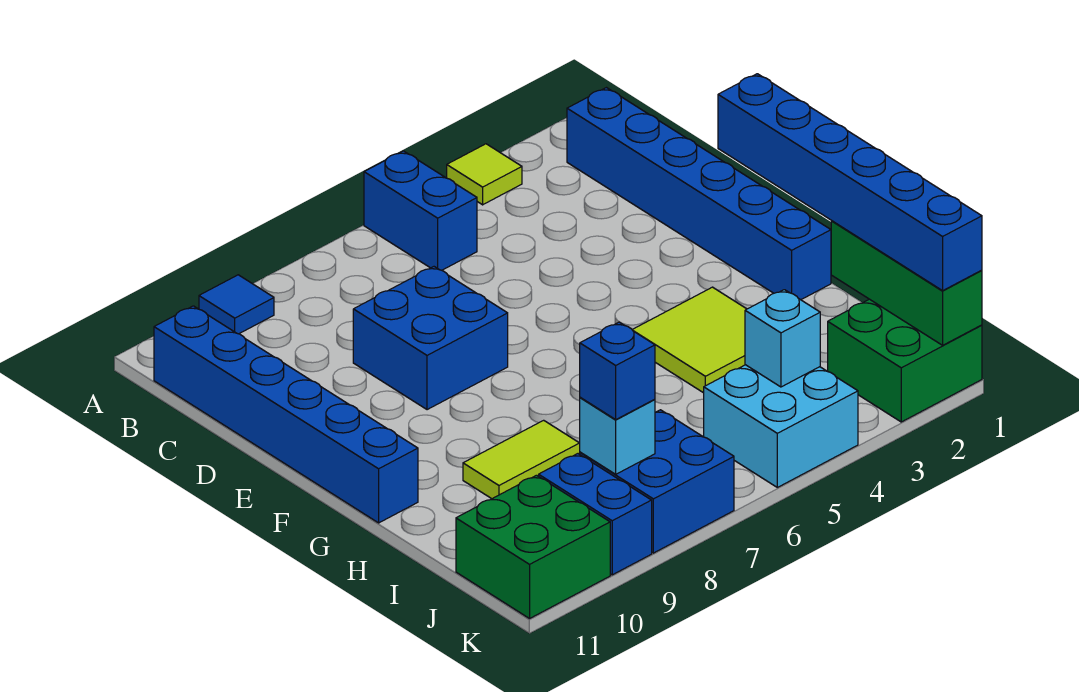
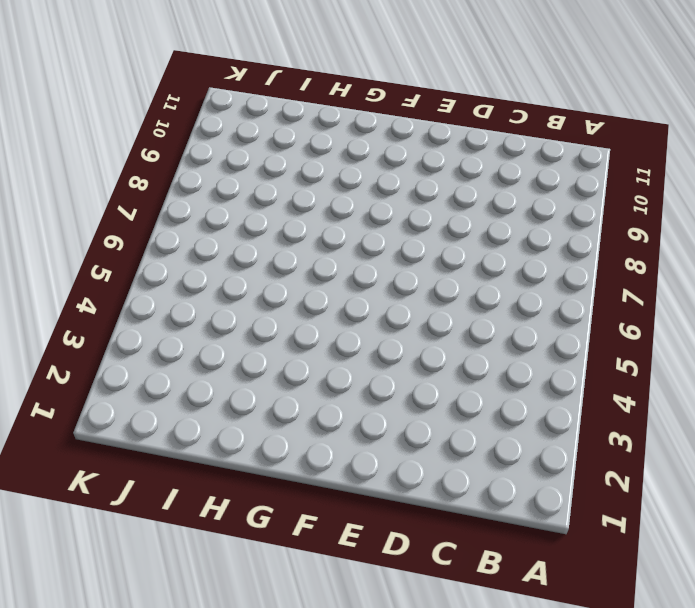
none -> lime tile A3 level 1
none -> blue brick A5:B5 level 1
none -> blue tile A9 level 1

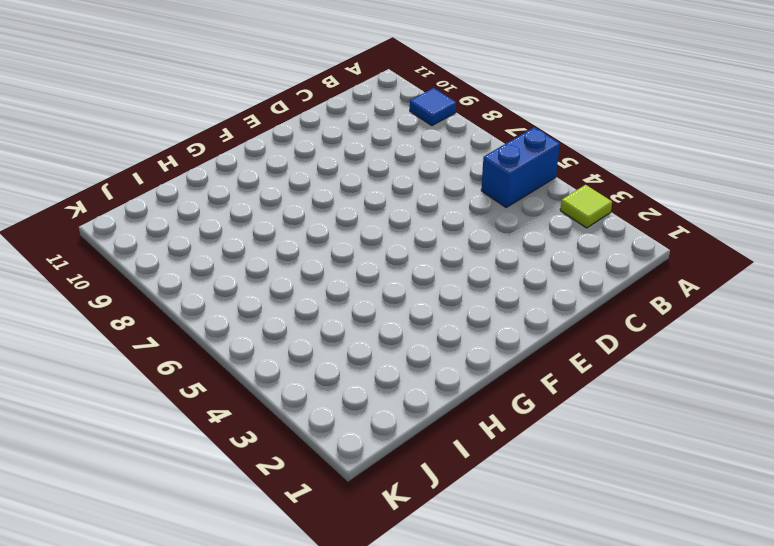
none -> blue brick B1:G1 level 1
none -> blue brick B11:G11 level 1
none -> blue brick D7:E8 level 1

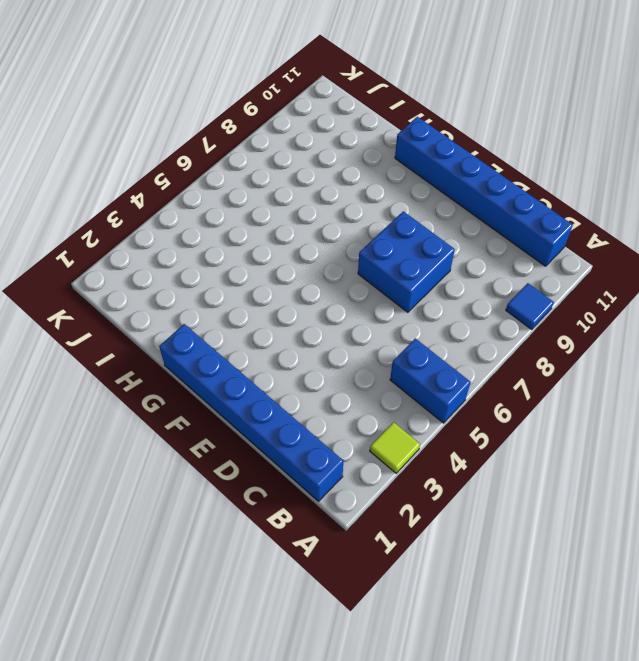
none -> lime tile G3:H4 level 1
none -> lime tile H8:H9 level 1
none -> green brick J1:K2 level 1

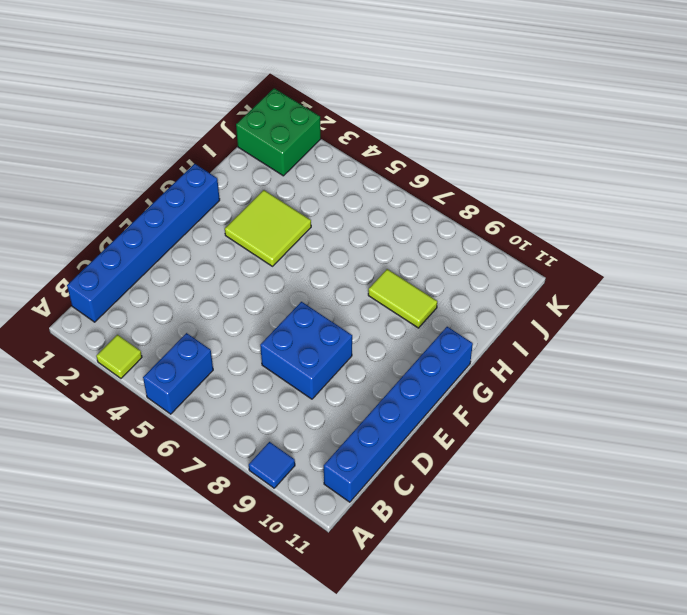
none -> cyan brick J4:K5 level 1
none -> blue brick J7:K8 level 1
none -> blue brick J9:K9 level 1

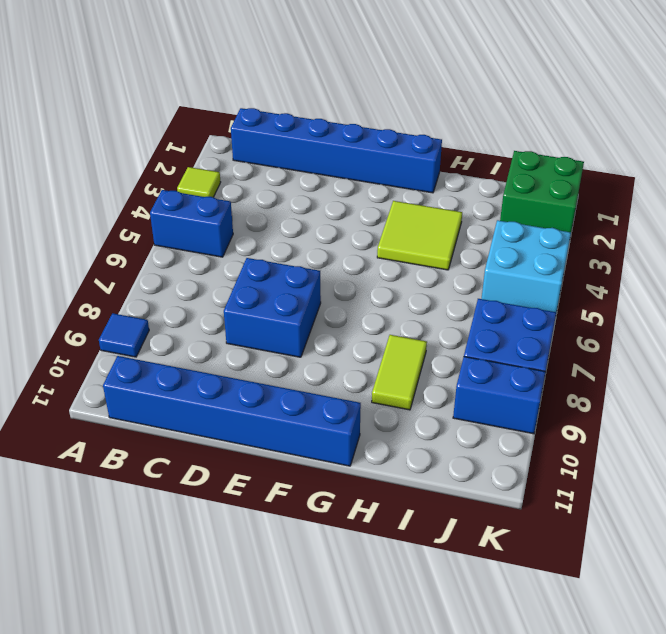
none -> green brick J10:K11 level 1
none -> green brick I1:K1 level 2
none -> cyan brick J4 level 2

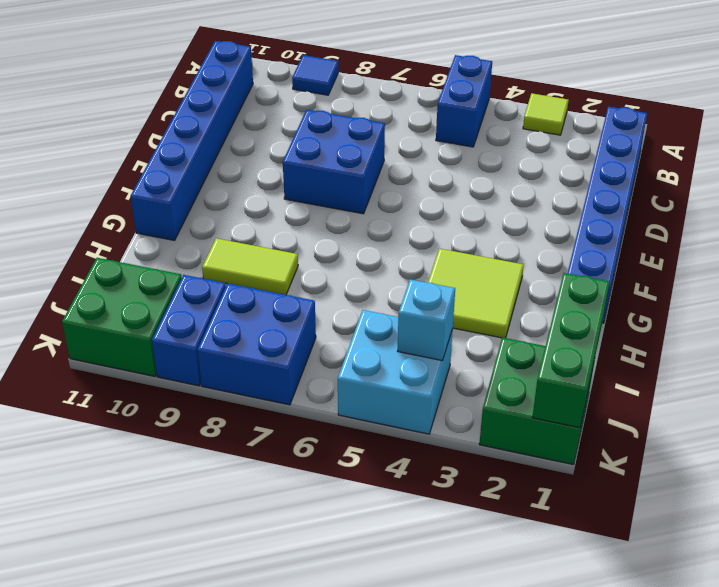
none -> cyan brick J8 level 2
none -> blue brick F1:K1 level 3
none -> blue brick J8 level 3

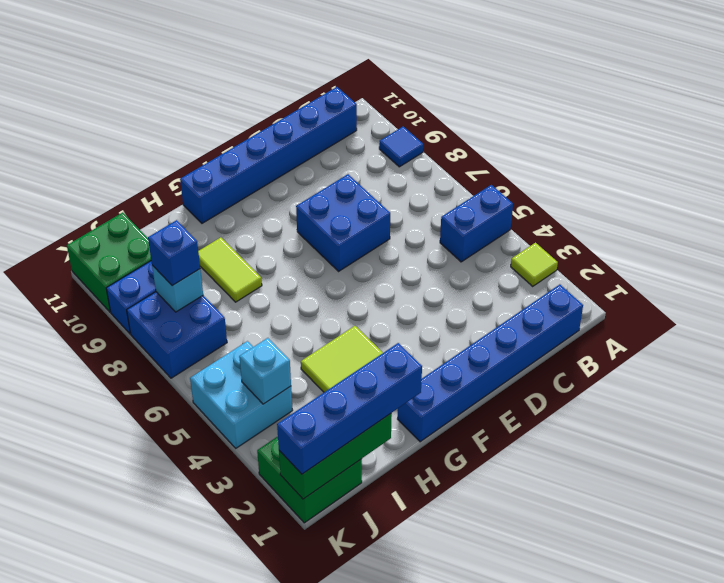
blue brick H1:K1 level 3 -> blue brick F1:K1 level 3

